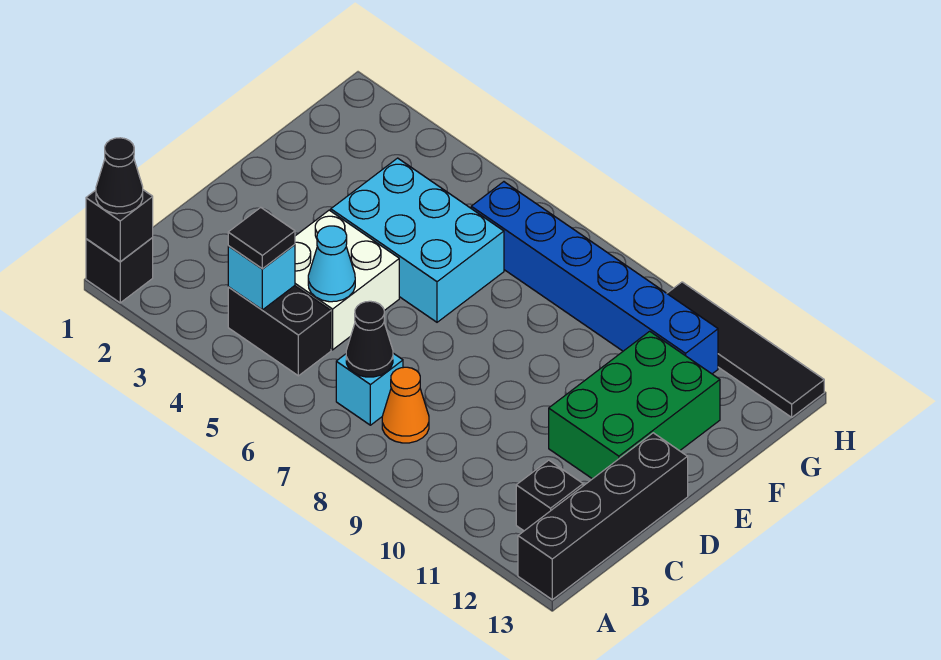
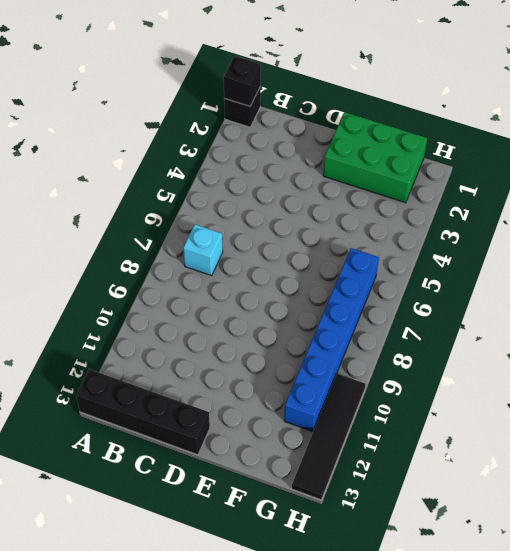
green brick E1:G2 level 1 -> green brick D11:F12 level 1
none -> black brick B4:B5 level 1
none -> orange cone B8 level 1
none -> black brick B12 level 1

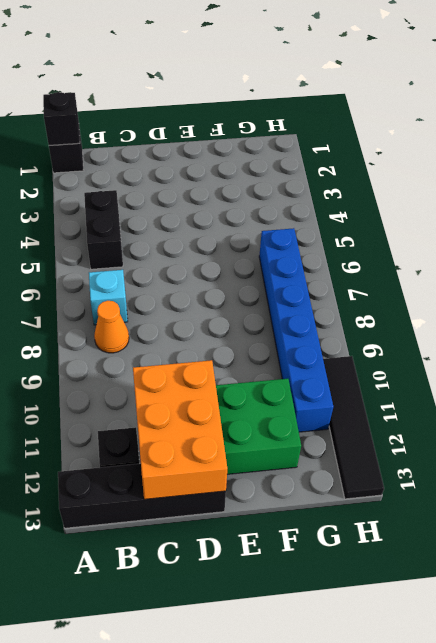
orange brick C11:D13 level 2 -> none
none -> white brick C4:D5 level 1
none -> cyan brick E4:F6 level 1
none -> cyan brick B4 level 2

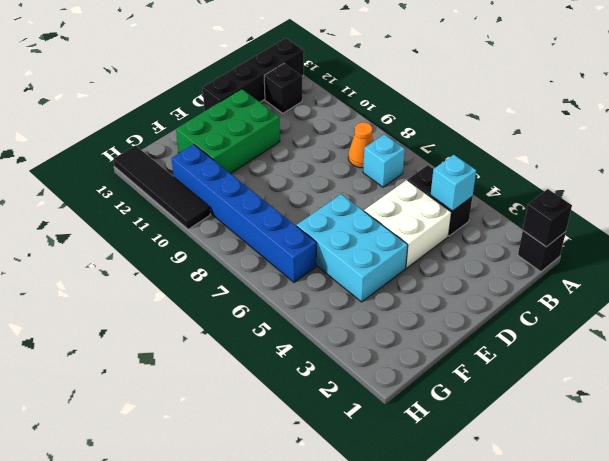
none -> black cone B7 level 2
none -> cyan cone C5 level 2
none -> black cone A1 level 3

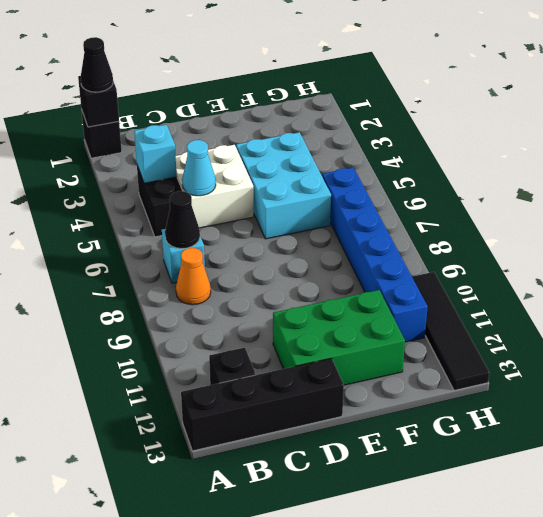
none -> black tile B4 level 3

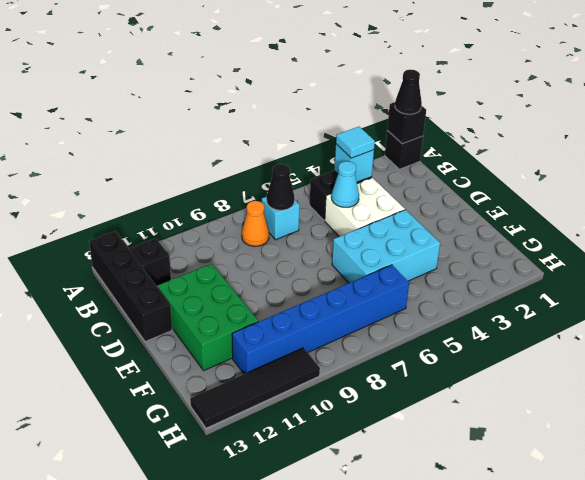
cyan tile B4 level 3 -> black tile B4 level 3

